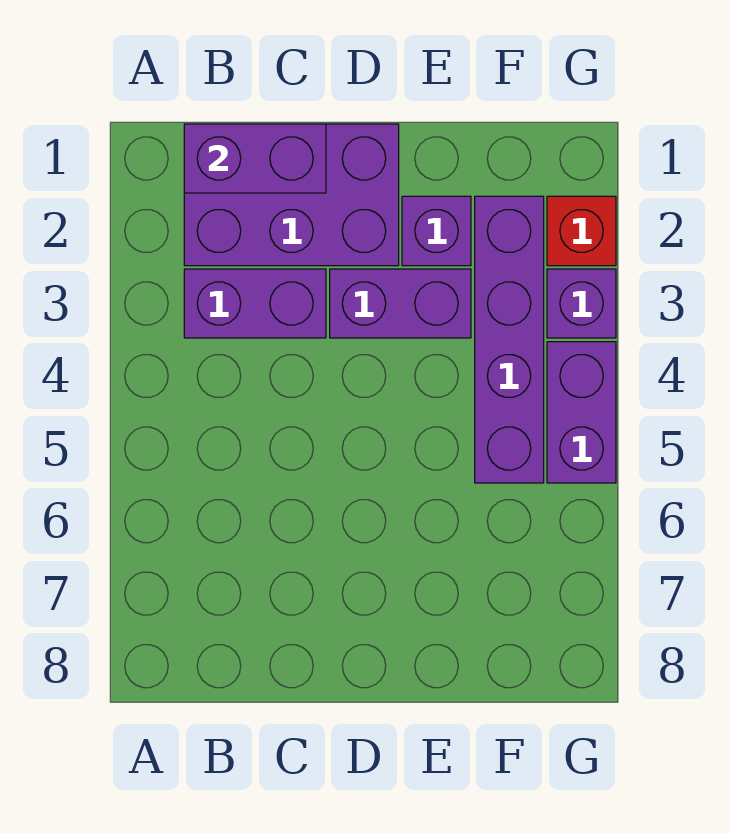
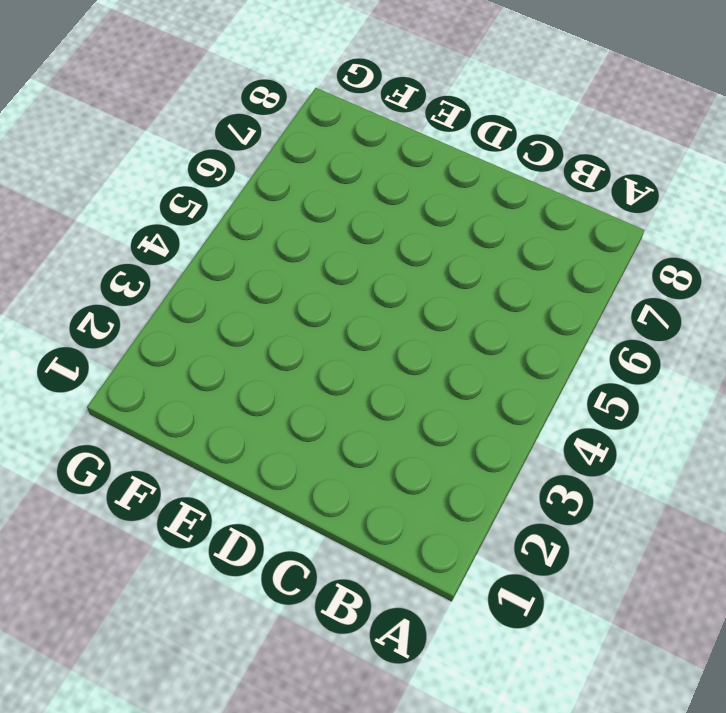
none -> purple brick B1:D2 level 1
none -> purple brick B3:C3 level 1

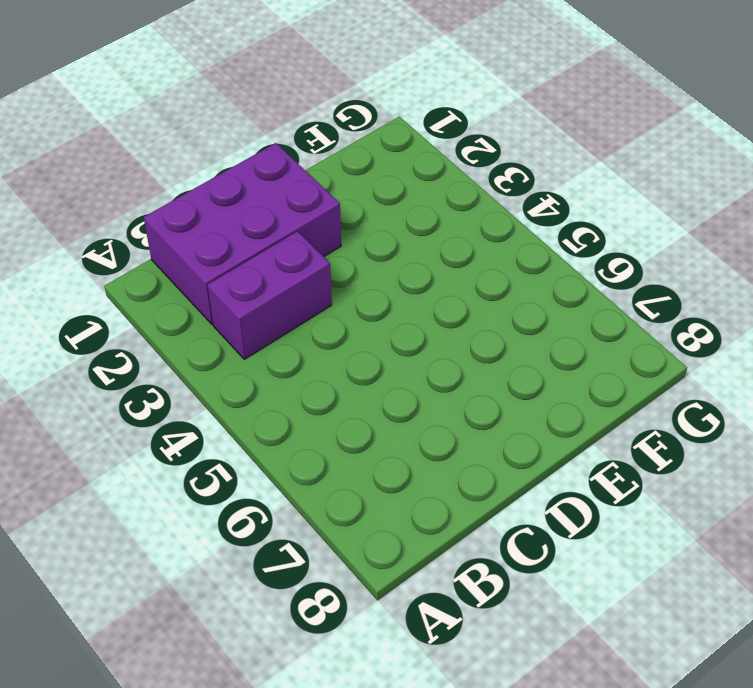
none -> purple brick D3:E3 level 1
none -> purple brick E2 level 1

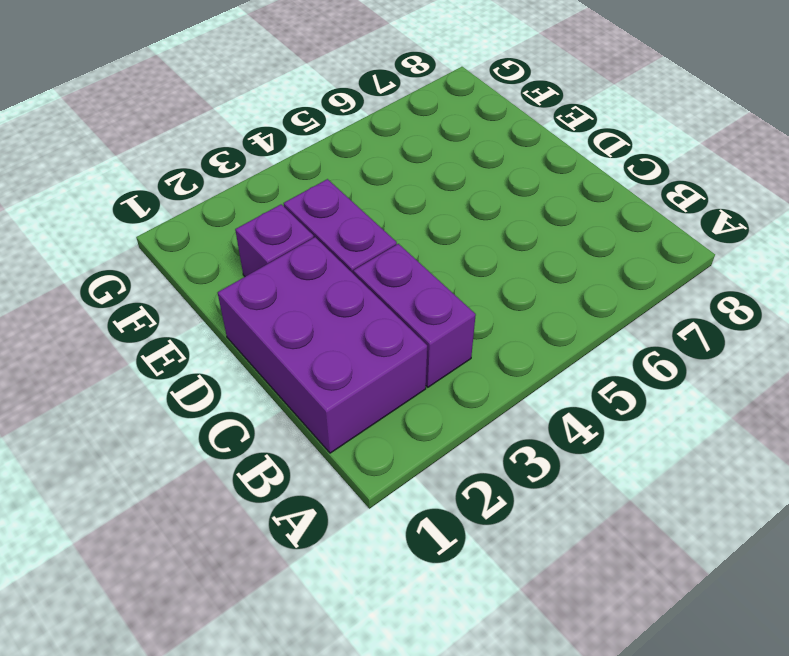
none -> purple brick F2:F5 level 1
none -> red brick G2 level 1

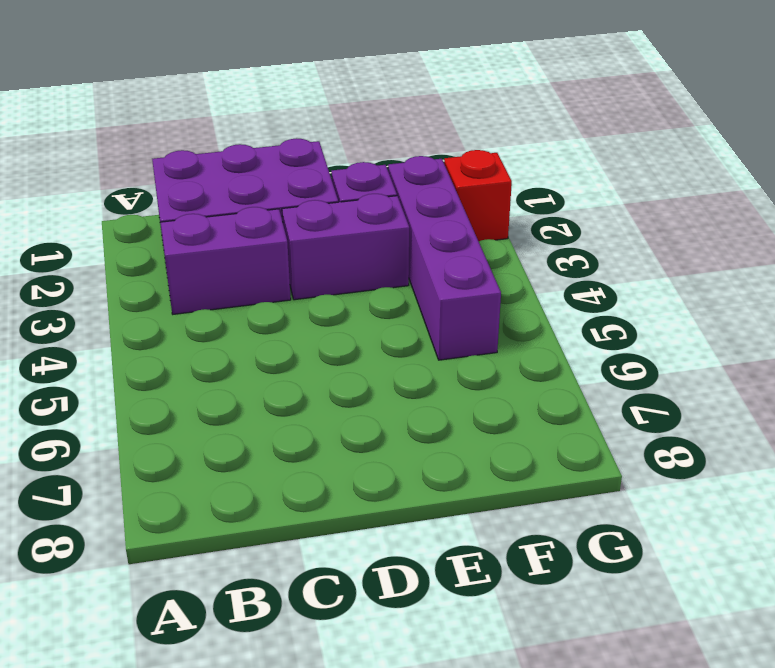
none -> purple brick G3 level 1
none -> purple brick G4:G5 level 1

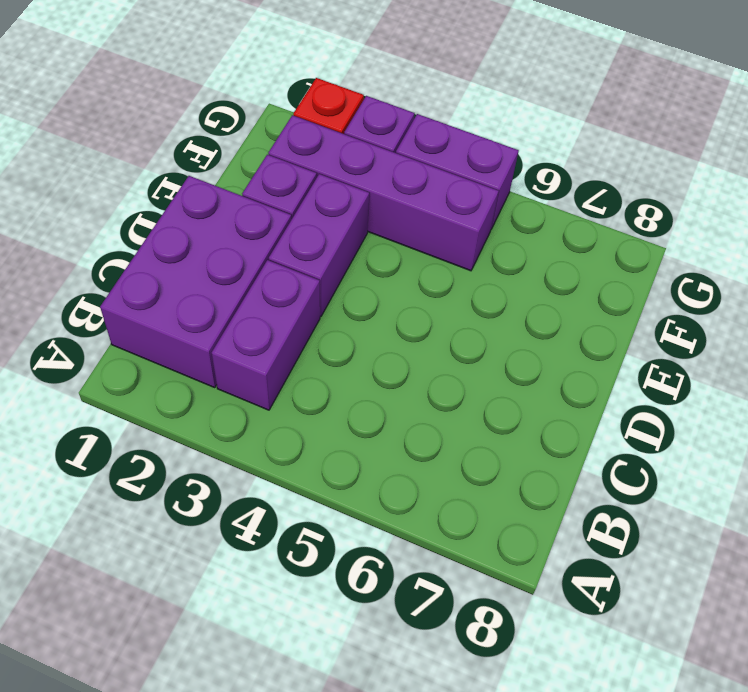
none -> purple brick B1:C1 level 2

